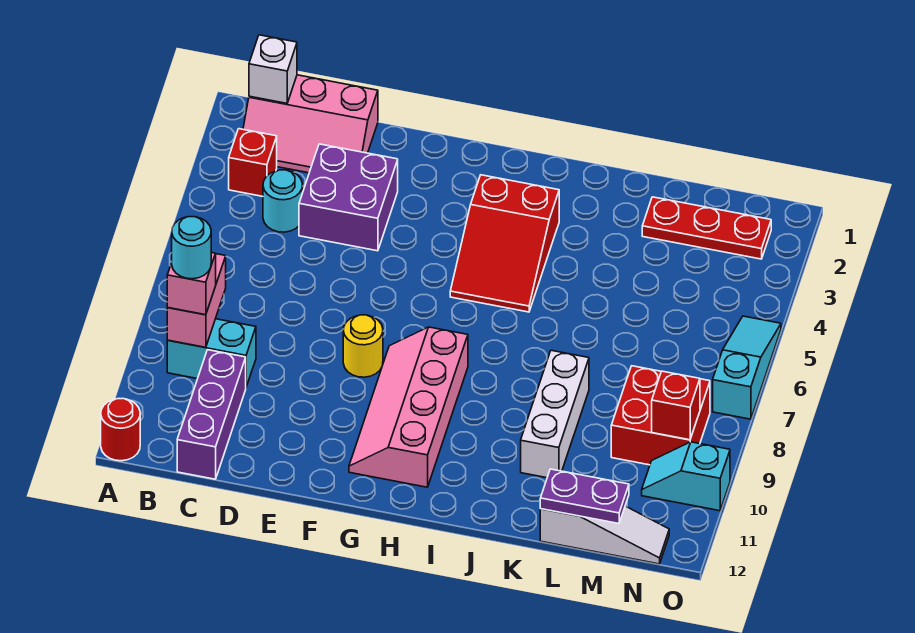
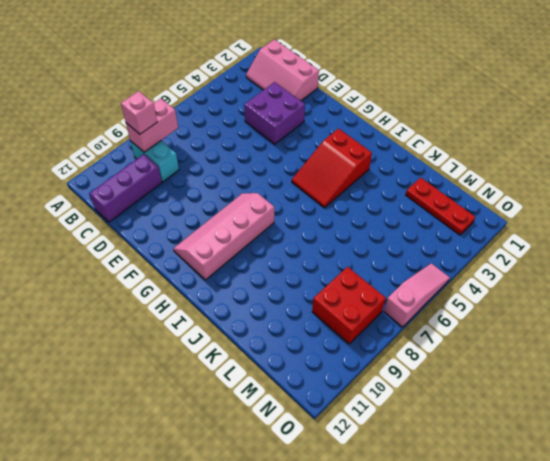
pink slope O5:O7 level 1 top 7 -> cyan slope O5:O7 level 1 top 7
none -> red round brick A12 level 1
none -> red brick B3 level 1
none -> cyan round brick C4 level 1

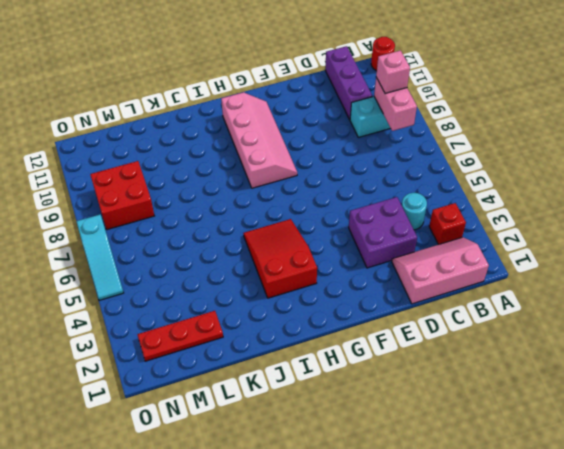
none -> yellow round brick F8 level 1
none -> white brick K8:K10 level 1
none -> white slope L12:N12 level 1 top L

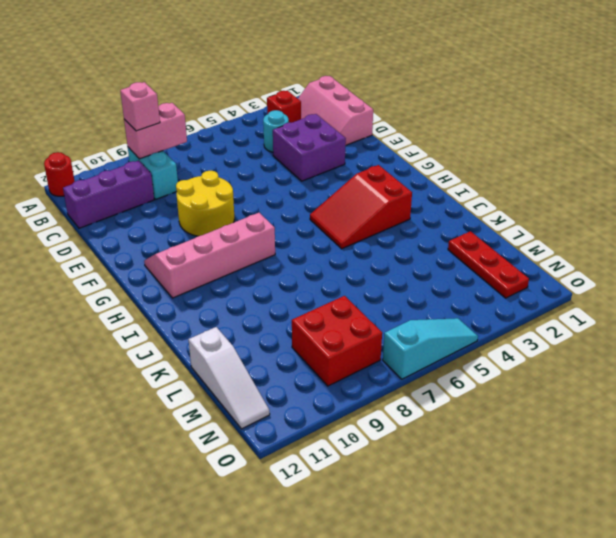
yellow round brick E8:F9 level 1 -> yellow round brick F8 level 1
none -> white brick K8:K10 level 1
none -> cyan slope N10:O10 level 1 top O
none -> white brick B1 level 2

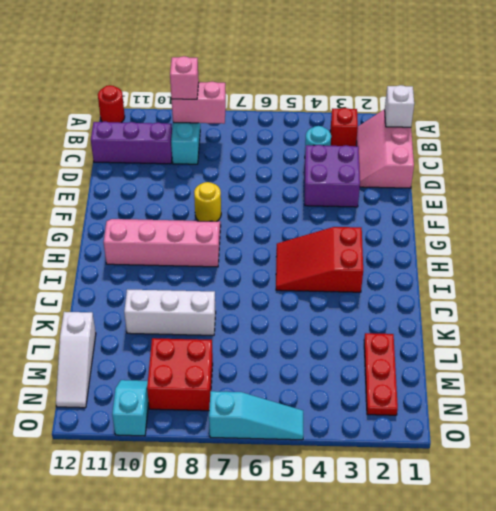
none -> purple plate L12:M12 level 2
none -> red brick N9 level 2
none -> cyan round brick B9 level 4

